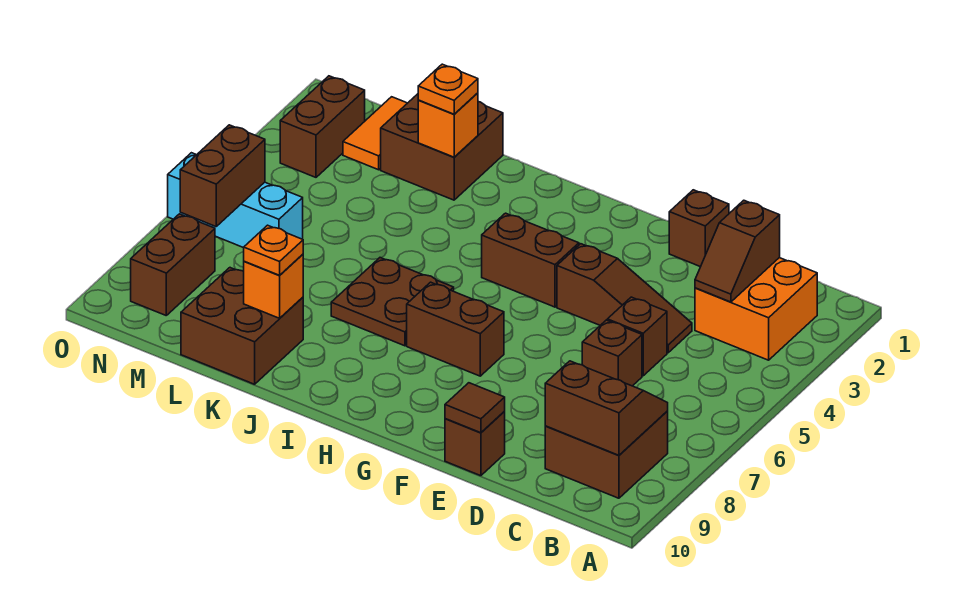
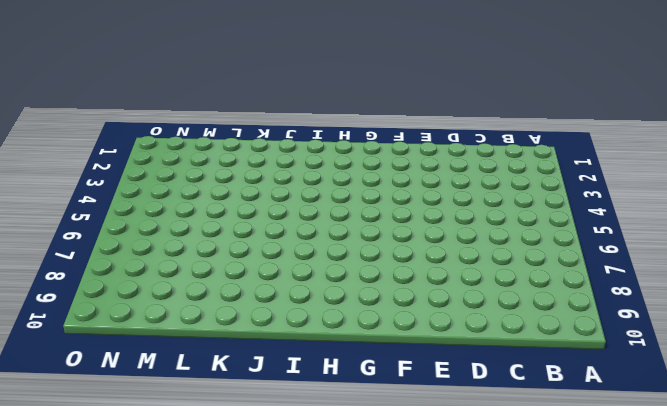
none -> orange brick B2:C3 level 1
none -> brown brick B8:C9 level 1
none -> brown slope D4:F4 level 1 top F

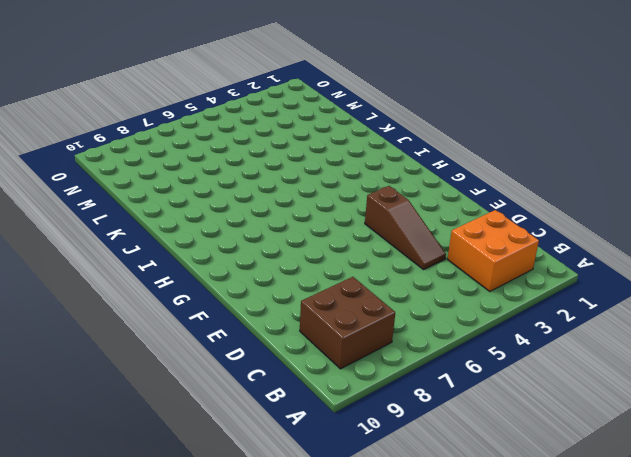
none -> brown brick D5 level 1
none -> brown brick D6 level 1
none -> brown brick E1 level 1

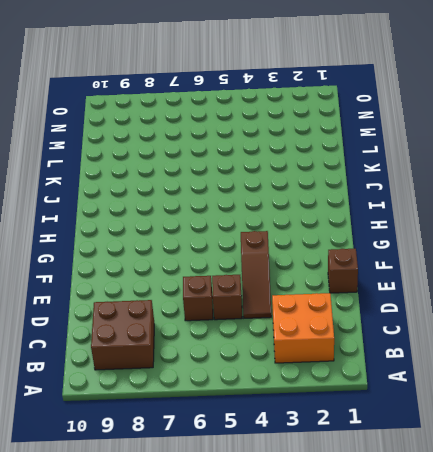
none -> brown brick E10 level 1
none -> brown brick G4:H4 level 1
none -> brown brick G7:H7 level 1

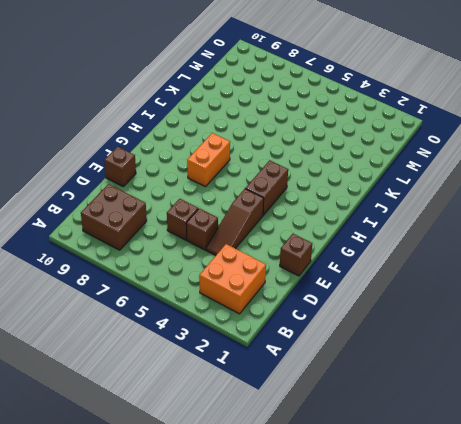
orange brick G7:H7 level 1 -> brown brick G7:H7 level 1
none -> brown plate I6:J7 level 1
none -> brown brick K1:L2 level 1
none -> brown brick K9:L10 level 1

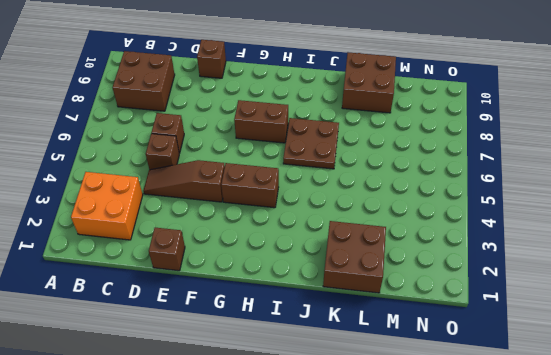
none -> orange tile M1:M2 level 1
none -> cyan brick M6:O6 level 1
none -> brown brick N2:N3 level 1

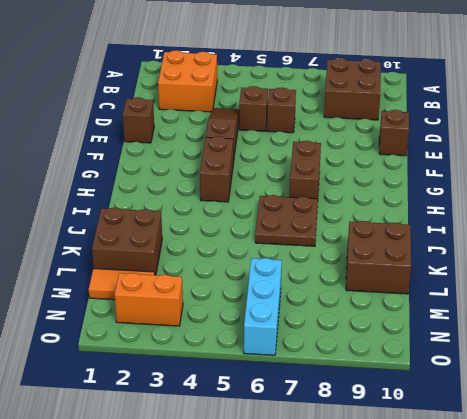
orange brick N2:N3 level 1 -> brown brick N2:N3 level 1
none -> brown brick N8:N9 level 1
none -> brown slope B8:C9 level 2 top 9
none -> brown slope C2:C3 level 2 top 2

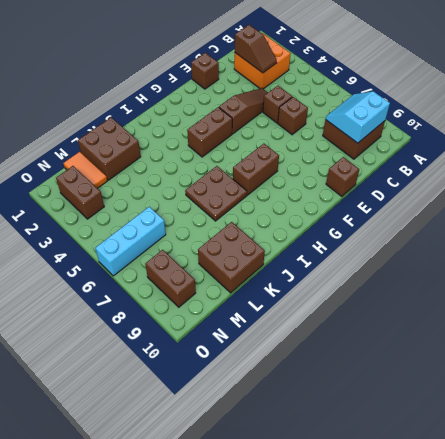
cyan slope B8:C9 level 2 top 9 -> brown slope B8:C9 level 2 top 9
none -> brown tile E10 level 2
none -> orange brick K2 level 2
none -> orange brick K9 level 2

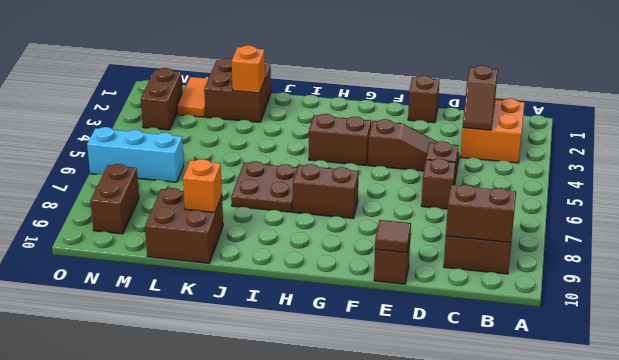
none -> brown brick N6:N7 level 2
none -> orange plate K2 level 3
none -> orange plate K9 level 3

